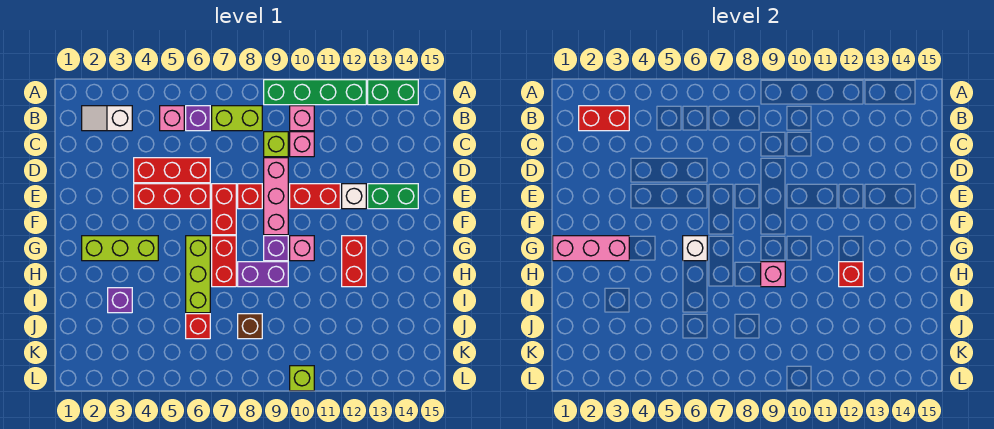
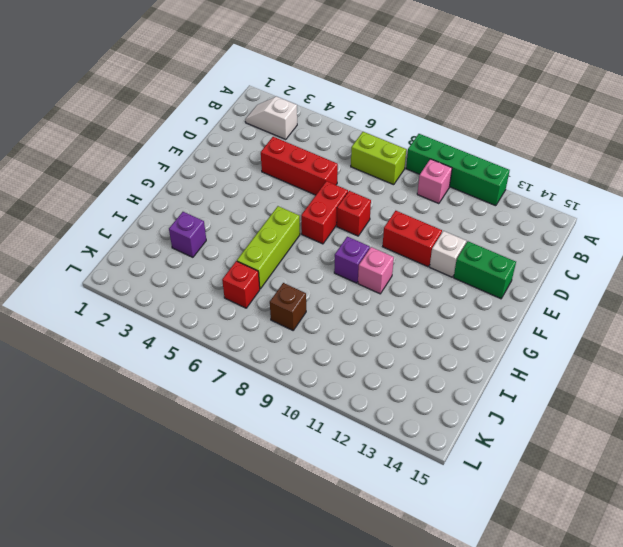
none -> green brick A13:A14 level 1
none -> pink brick B5 level 1
none -> purple brick B6 level 1
none -> lime brick C9 level 1

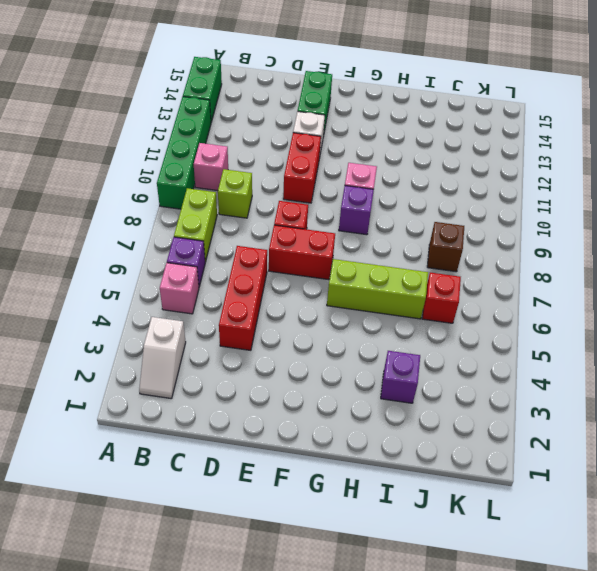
none -> pink brick C10 level 1
none -> pink brick D9:F9 level 1
none -> red brick E4:E6 level 1
none -> lime brick G2:G4 level 1

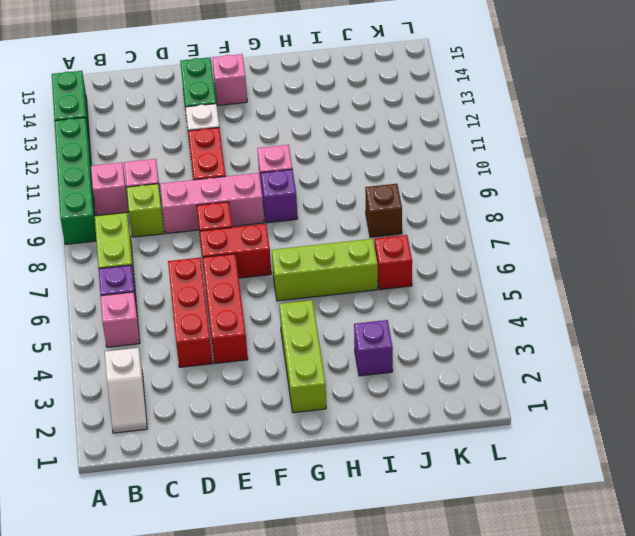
pink brick F14 level 1 -> pink brick H9 level 2
none -> red brick G7:H7 level 1
none -> red brick G12:H12 level 1
none -> purple brick H8:H9 level 1
none -> lime brick L10 level 1

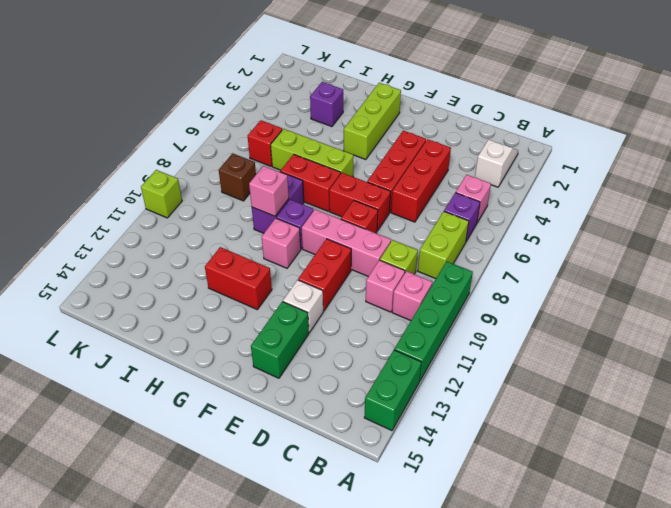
none -> red brick B2:B3 level 2
none -> pink brick G1:G3 level 2
none -> white brick G6 level 2
none -> red brick H12 level 2

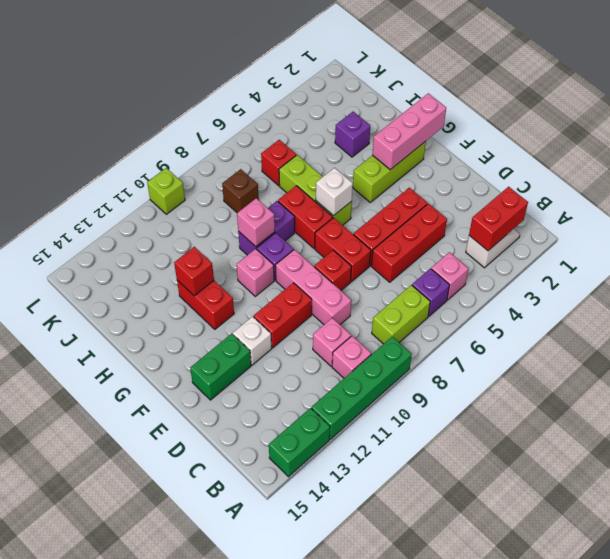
none -> lime brick C9 level 1

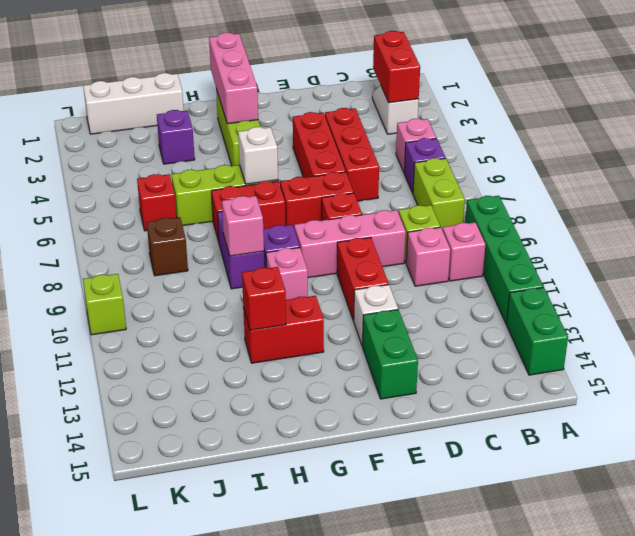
white brick I1:K1 level 1 -> none

